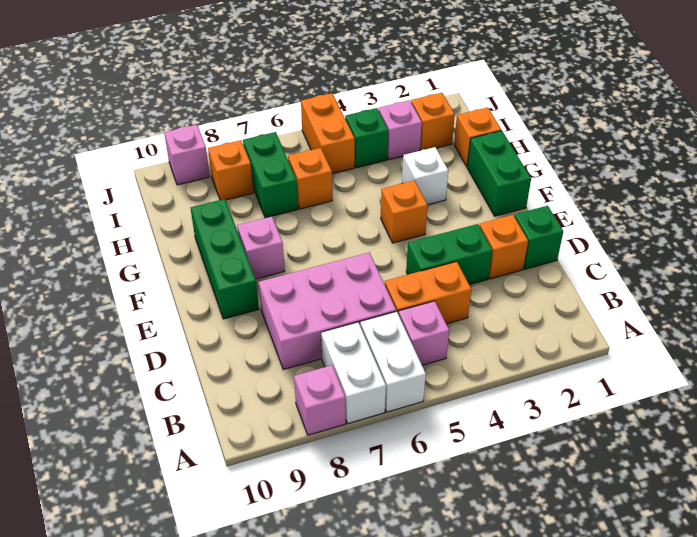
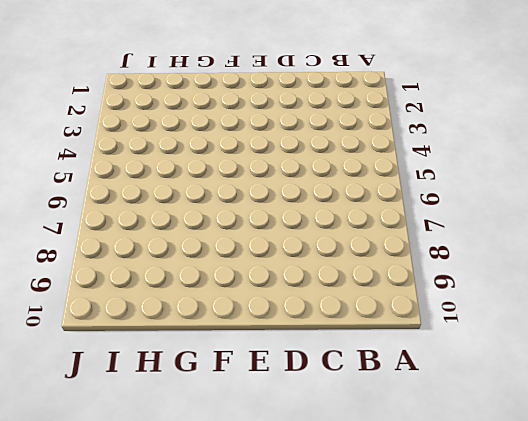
none -> white brick A6:B6 level 1
none -> white brick A7:B7 level 1
none -> pink brick A8 level 1

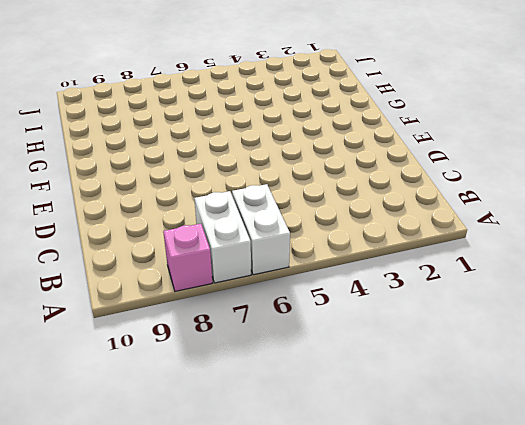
none -> pink brick B5 level 1
none -> orange brick C4:C5 level 1
none -> pink brick C6:D8 level 1

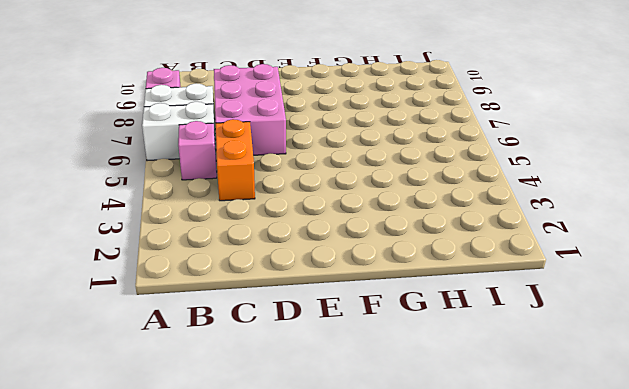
none -> green brick D1 level 1
none -> orange brick D2 level 1
none -> green brick D3:D4 level 1

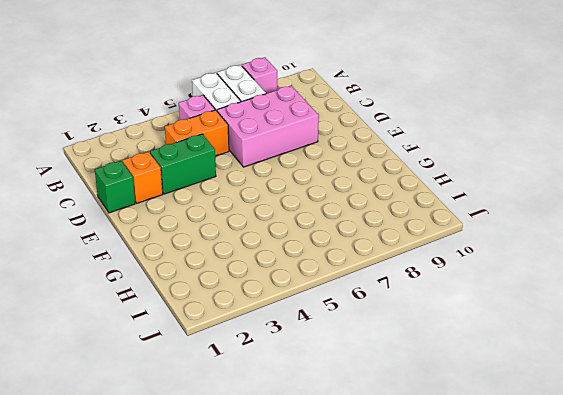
none -> green brick E9:G9 level 1
none -> green brick F1:G1 level 1
none -> orange brick F4 level 1

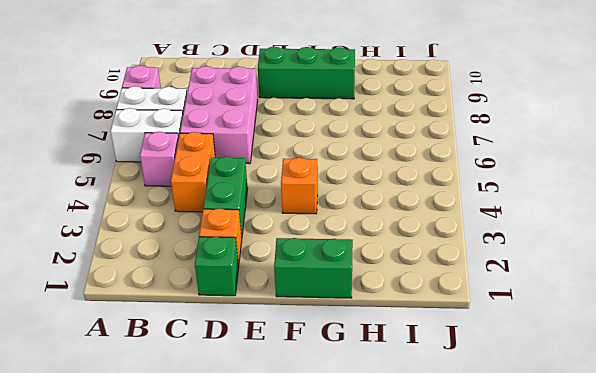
none -> pink brick F8 level 1
none -> white brick G3 level 1
none -> orange brick H1 level 1

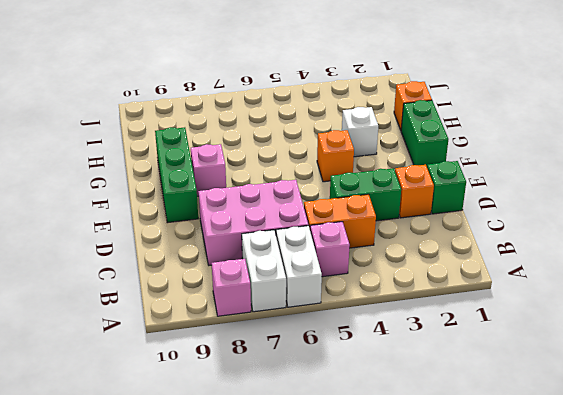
none -> orange brick H6 level 1
none -> green brick H7:I7 level 1
none -> orange brick I2 level 1

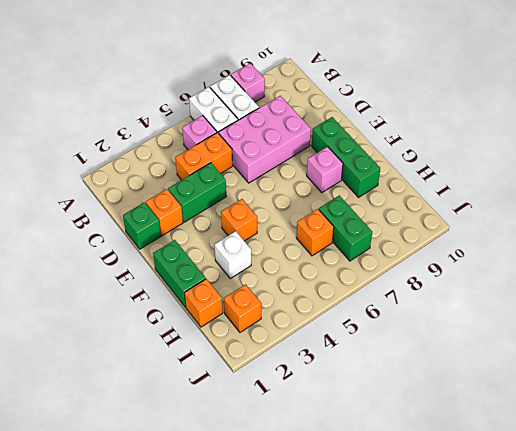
none -> pink brick I3 level 1
none -> green brick I4 level 1
none -> orange brick I5:J5 level 1

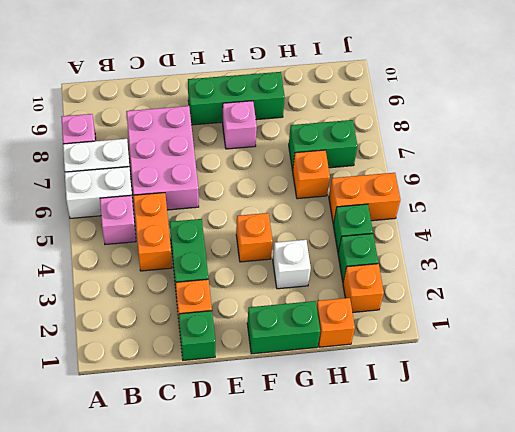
green brick I3 level 1 -> pink brick I3 level 1
none -> orange brick I8 level 1
none -> pink brick J9 level 1

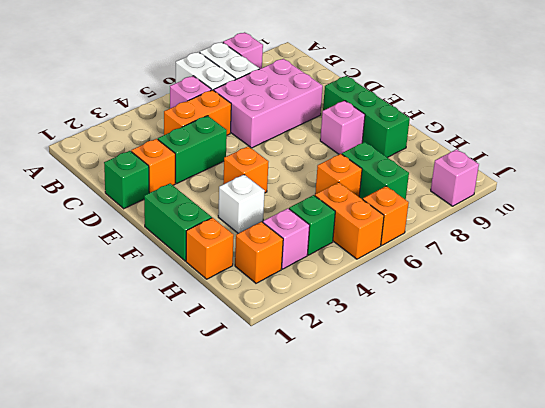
orange brick J6 level 1 -> orange brick I8 level 1

